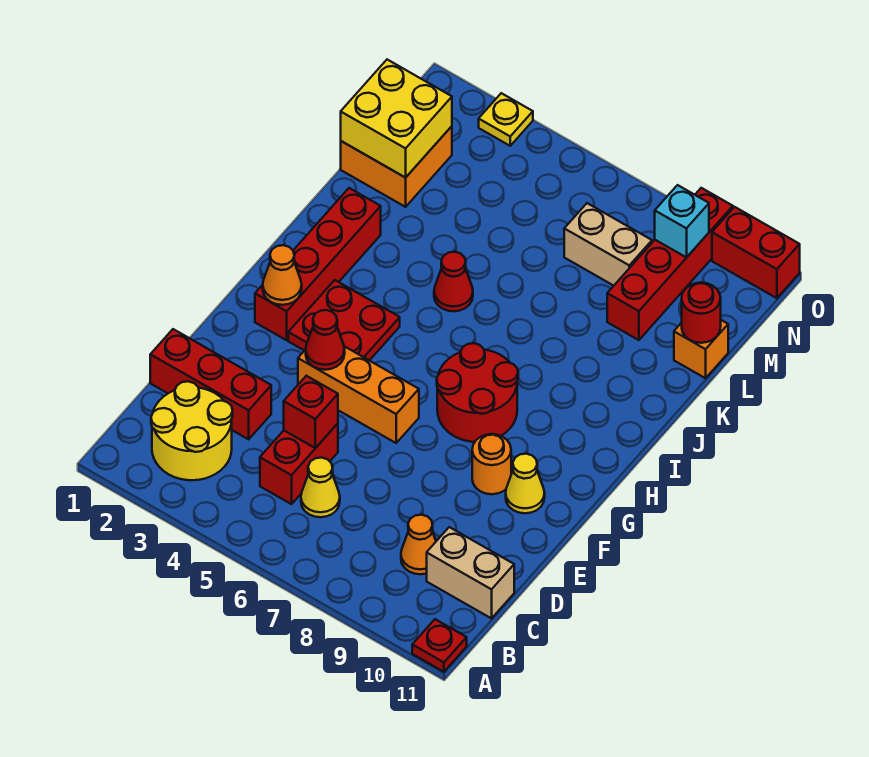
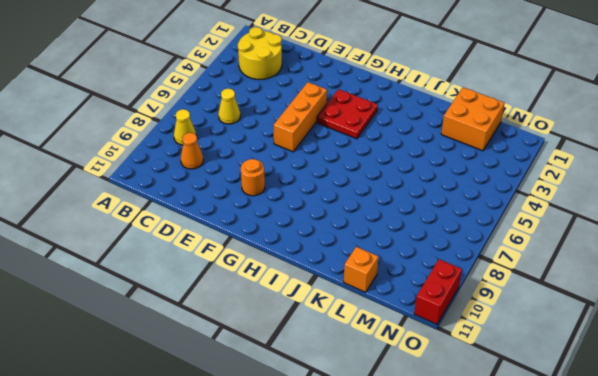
yellow cone B8 level 1 -> yellow cone F10 level 1
none -> red plate A11 level 1
none -> red brick C5:D5 level 1
none -> tan brick C10:C11 level 1

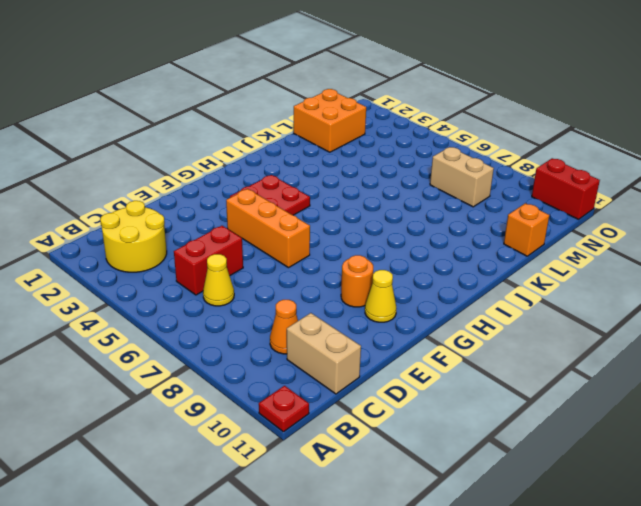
none -> red brick D1:D3 level 1
none -> red brick G2:J2 level 1
none -> red round brick G7:H8 level 1

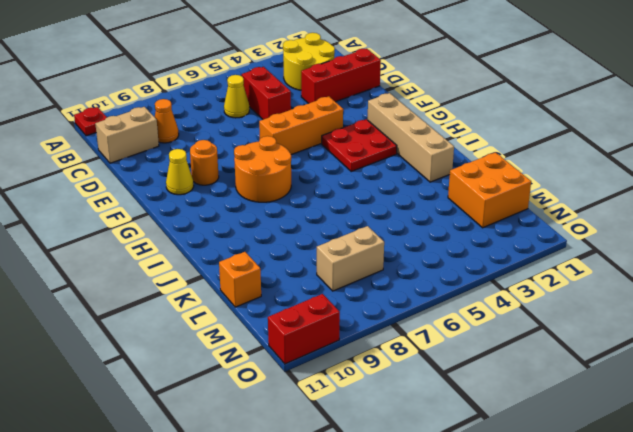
tan brick G2:J2 level 1 -> red brick G2:J2 level 1
orange round brick G7:H8 level 1 -> red round brick G7:H8 level 1
none -> red cone J5 level 1
none -> red brick L9:O9 level 1
none -> yellow plate O3 level 1

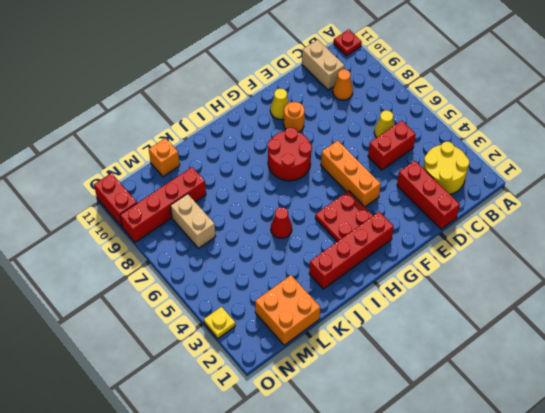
none -> red brick D5 level 2
none -> red cone F4 level 2
none -> orange cone G2 level 2

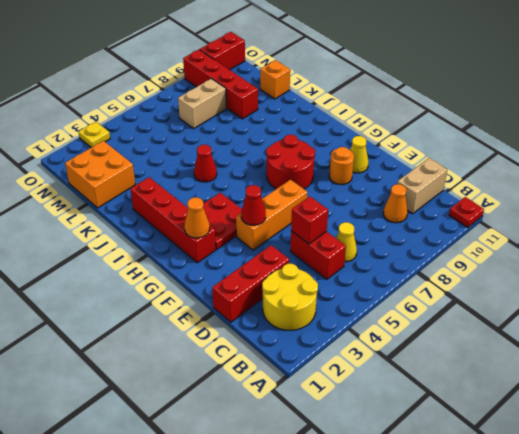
none -> yellow brick L1:M2 level 2
none -> red round brick L11 level 2
none -> cyan brick N9 level 2

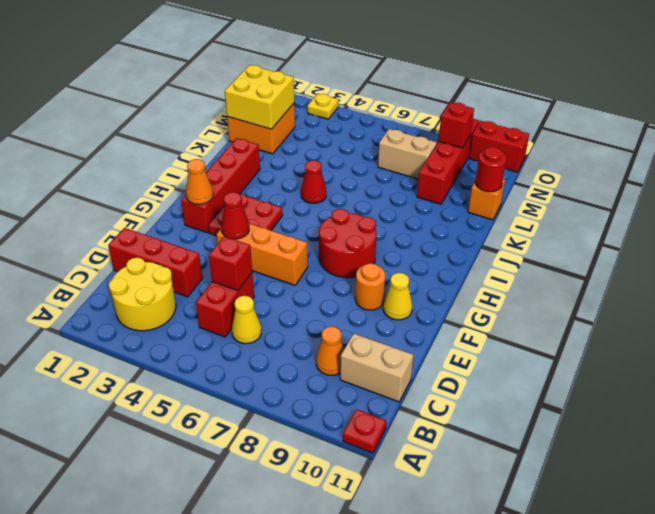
red brick N9 level 2 -> cyan brick N9 level 2

